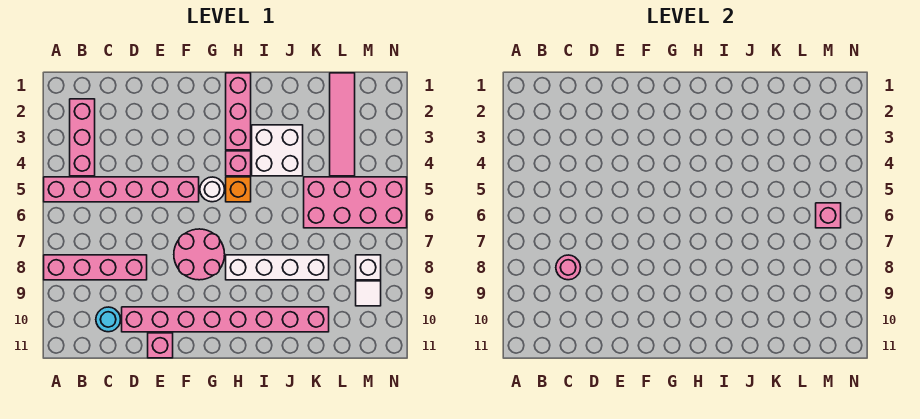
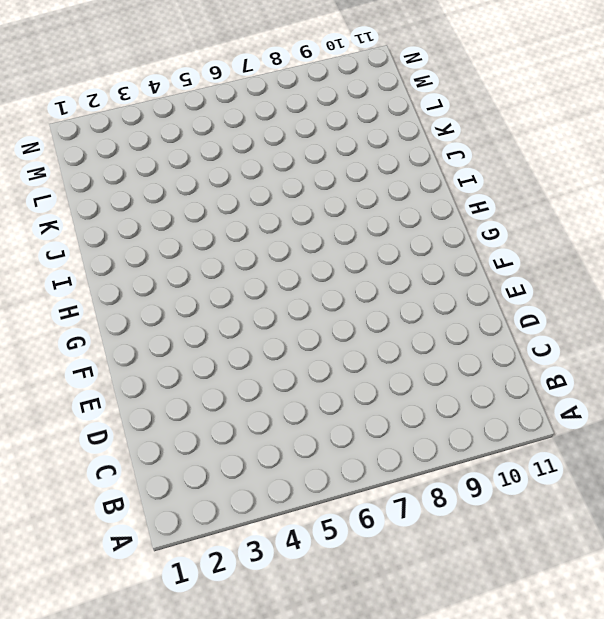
none -> pink brick A5:F5 level 1
none -> pink brick A8:D8 level 1
none -> pink brick B2:B4 level 1

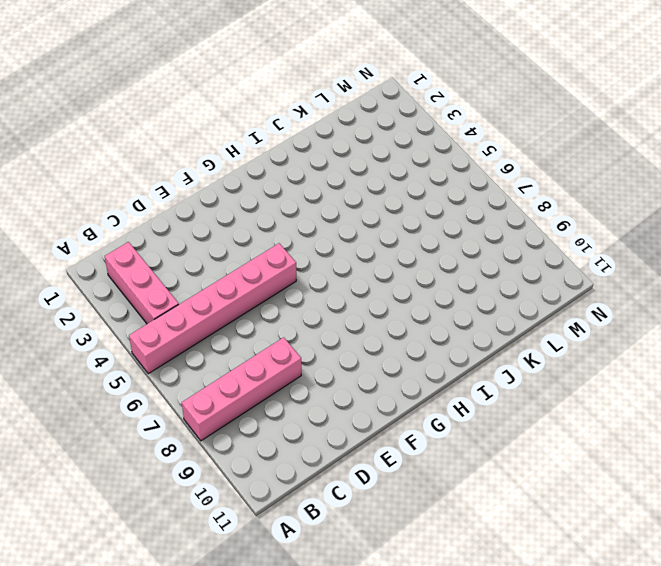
none -> cyan round brick C10 level 1
none -> pink brick D10:K10 level 1
none -> pink brick E11 level 1

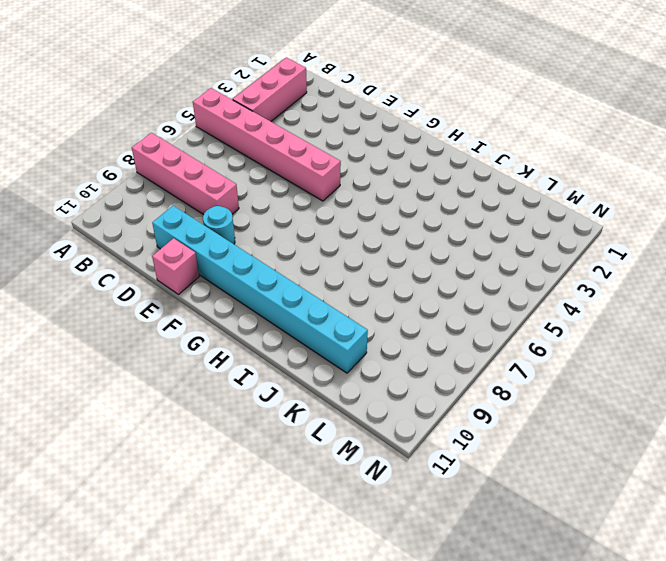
cyan brick D10:K10 level 1 -> pink brick D10:K10 level 1
cyan round brick E9 level 1 -> cyan round brick C10 level 1
none -> pink round brick F7:G8 level 1
none -> white round brick G5 level 1
none -> pink brick H1:H3 level 1

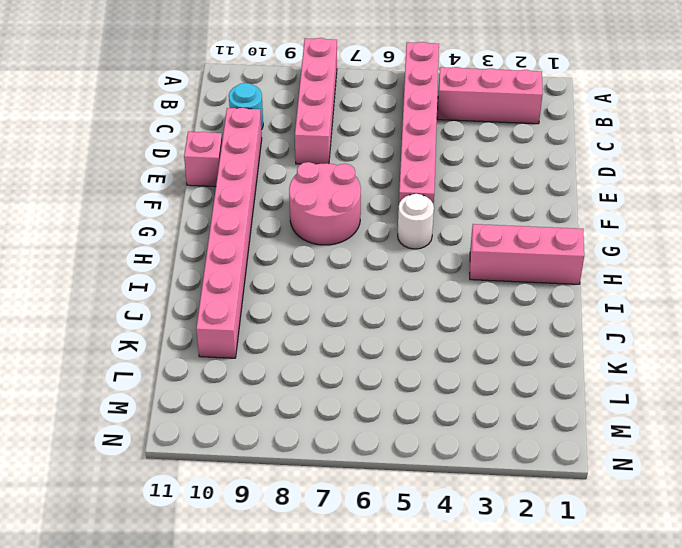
none -> pink brick H4 level 1
none -> orange brick H5 level 1
none -> white brick H8:K8 level 1

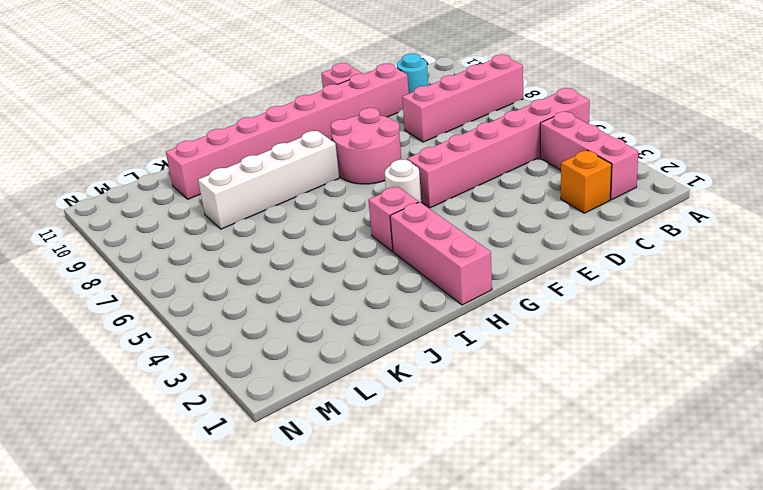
orange brick C2 level 1 -> orange brick H5 level 1
none -> white brick I3:J4 level 1
none -> pink brick K5:N6 level 1
none -> pink tile L1:L4 level 1

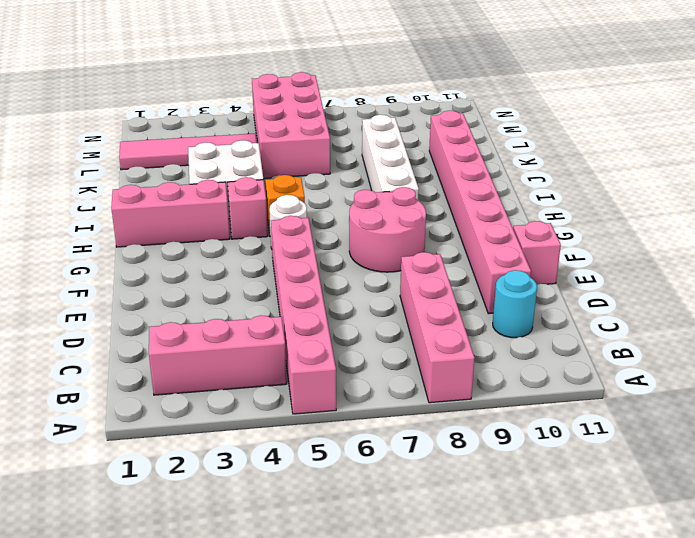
none -> white brick M8 level 1
none -> white tile M9 level 1
none -> pink round brick C8 level 2

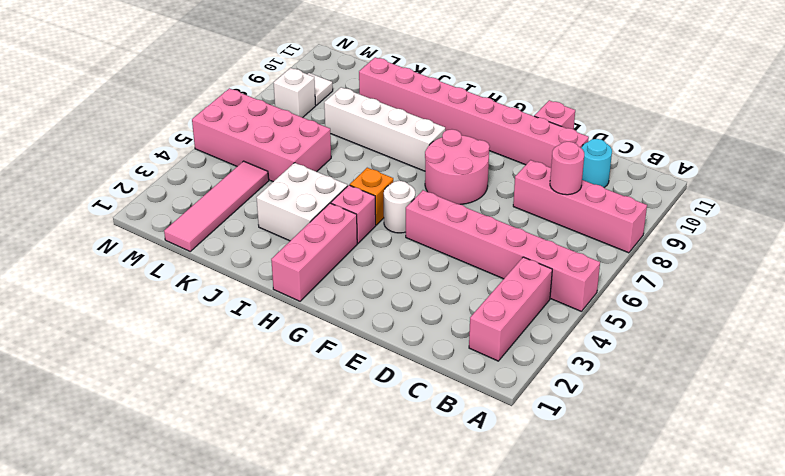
none -> pink brick M6 level 2

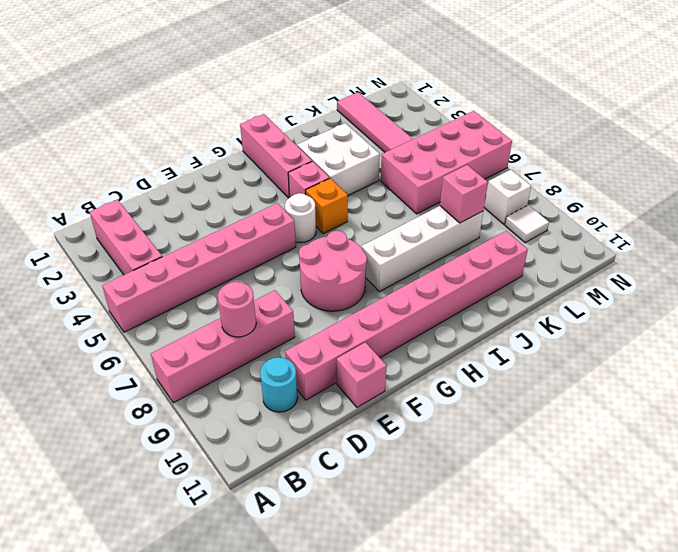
pink brick K8 level 2 -> pink brick M6 level 2

